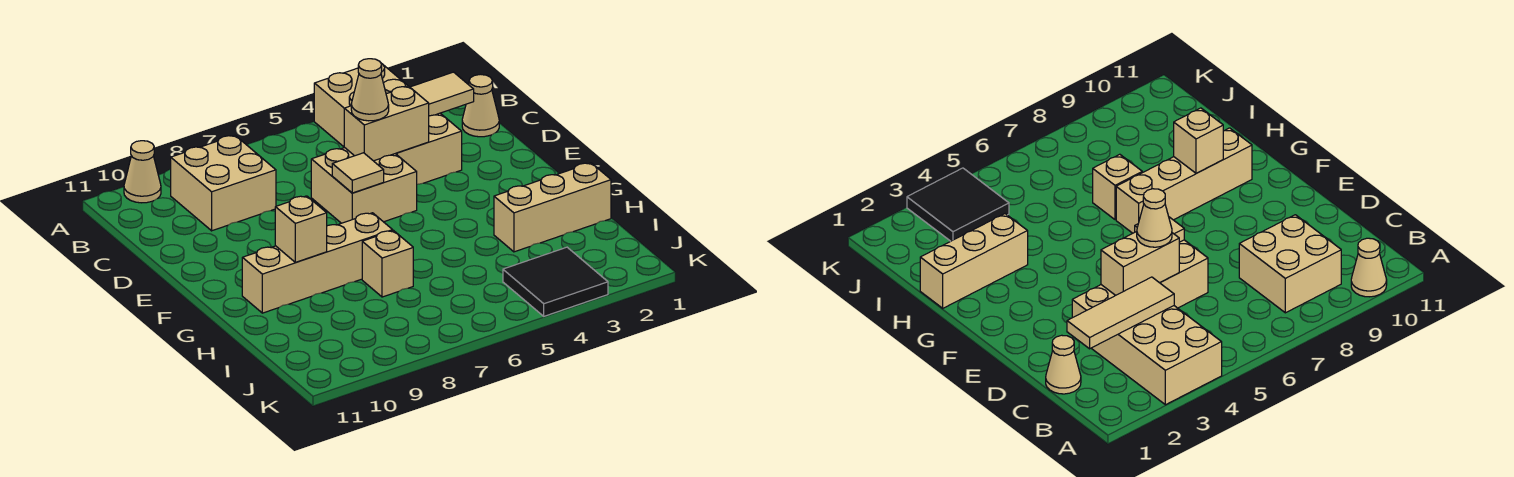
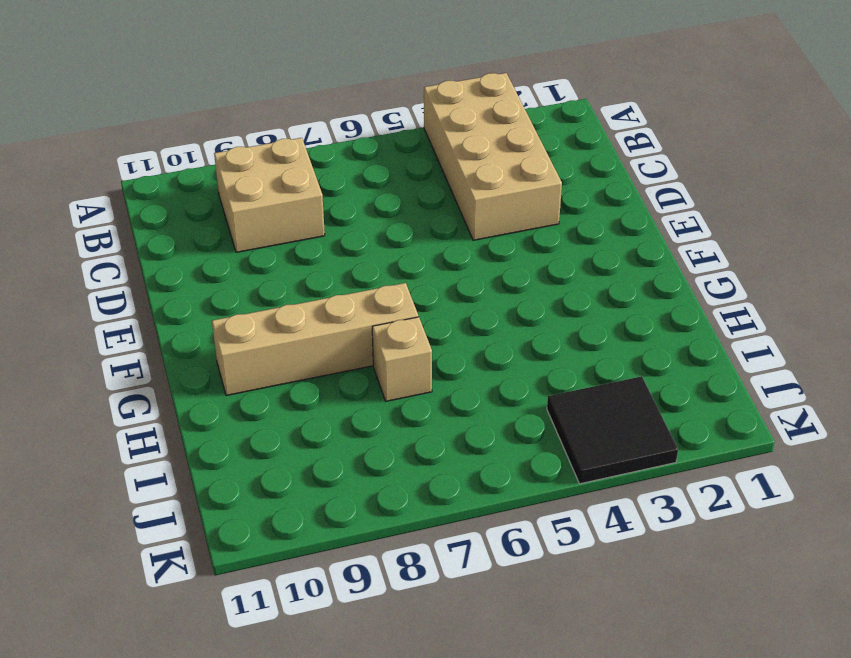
none -> tan cone A10 level 1
none -> tan cone C1 level 1
none -> tan brick D5:E6 level 1

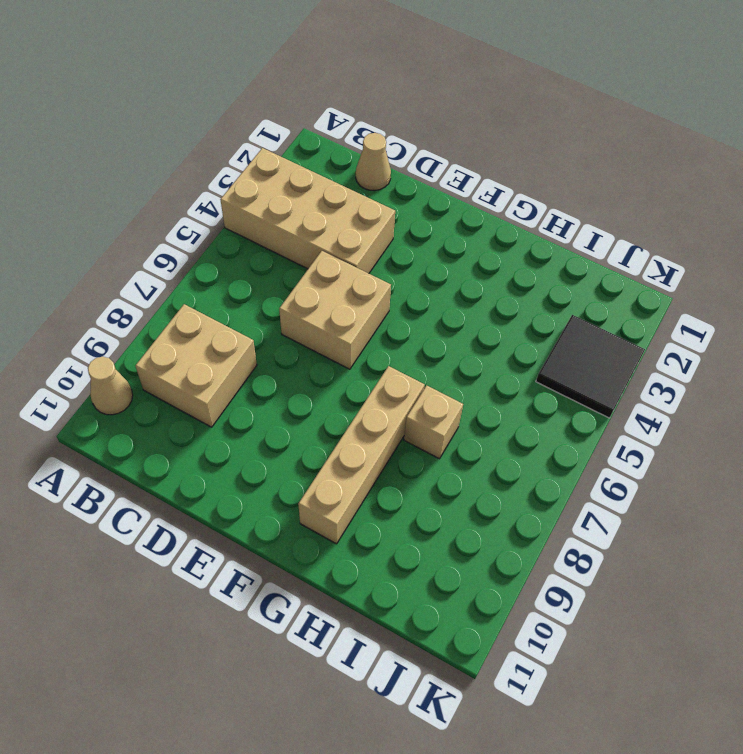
none -> tan brick H1:H3 level 1
none -> tan tile C2:C4 level 2
none -> tan brick D4:D5 level 2

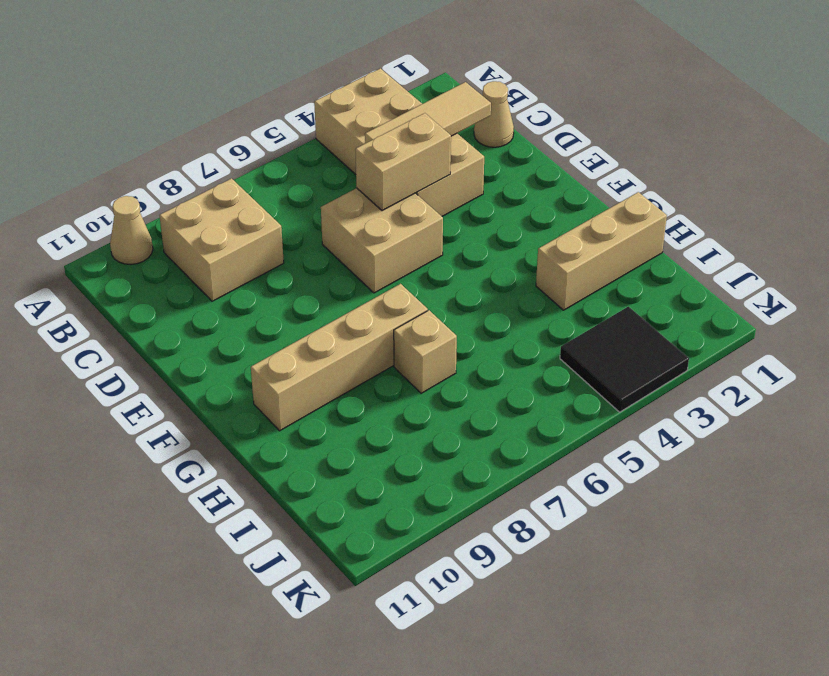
none -> tan tile E6 level 2
none -> tan brick G9 level 2
none -> tan cone D5 level 3

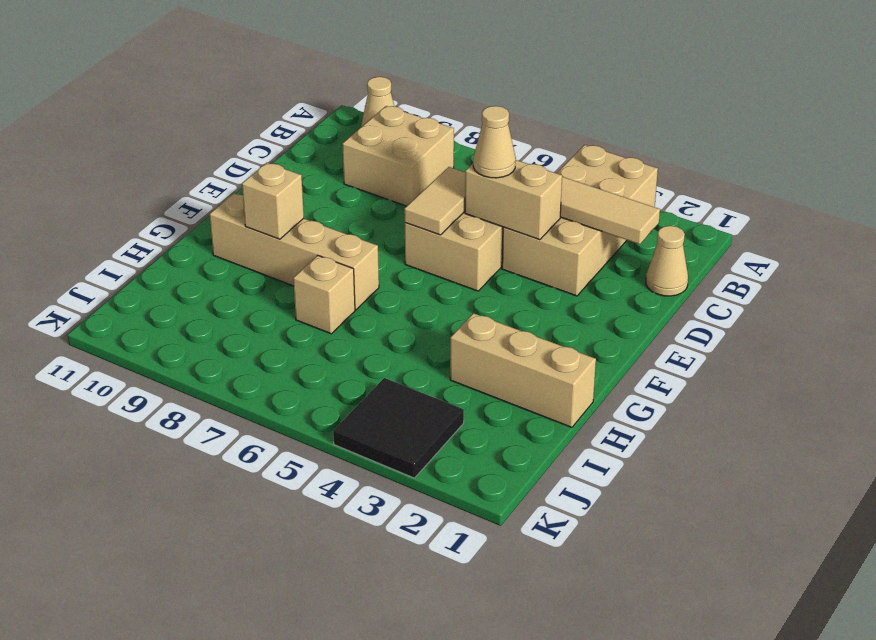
tan tile D6:E6 level 2 -> tan tile E6 level 2

